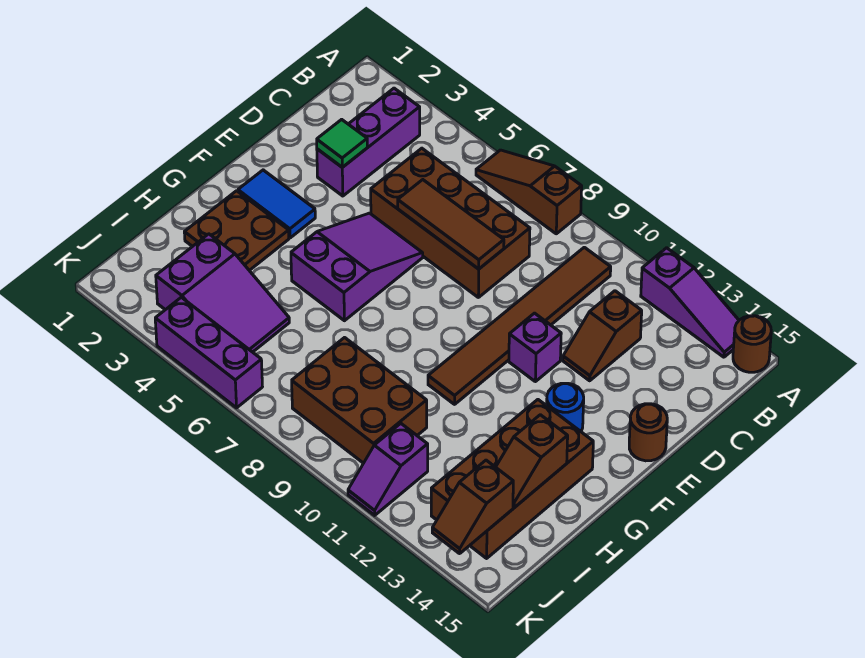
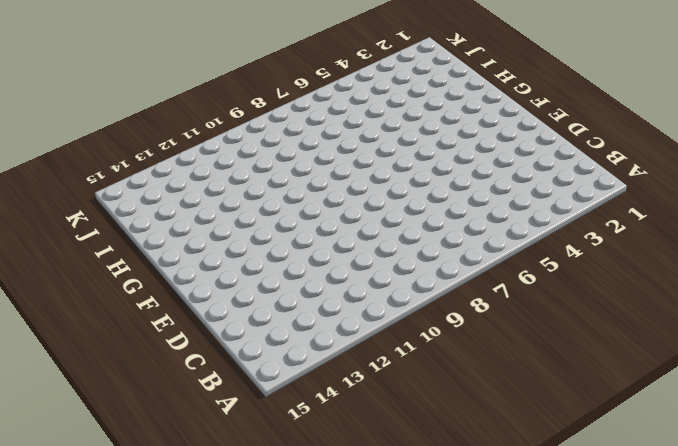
none -> brown slope A6:A8 level 1 top 8
none -> purple slope A12:A14 level 1 top 12
none -> brown round brick A15 level 1

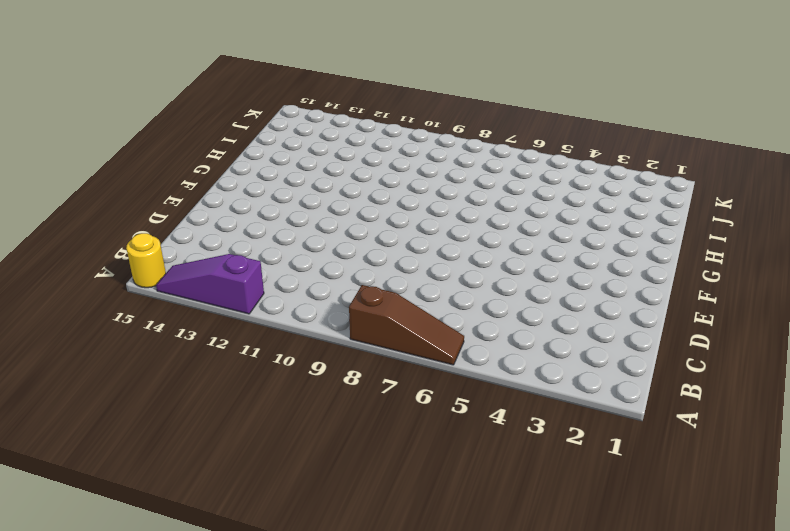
yellow round brick A15 level 1 -> brown round brick A15 level 1
none -> purple brick B3:D3 level 1
none -> brown tile B10:G10 level 1
none -> brown brick C5:D8 level 1

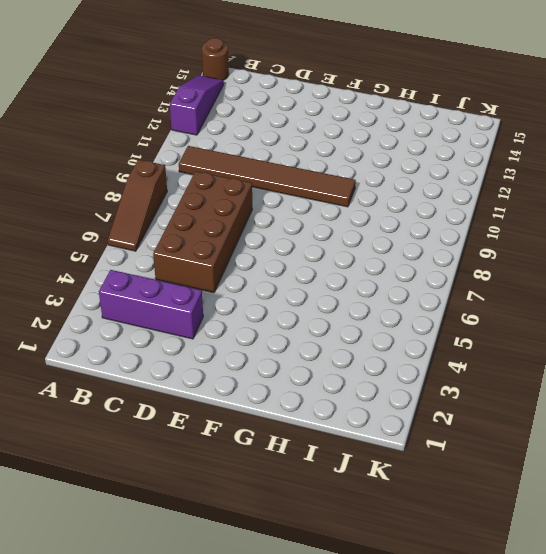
none -> brown slope C12:D12 level 1 top C
none -> purple slope E5:G6 level 1 top G
none -> purple brick E11 level 1

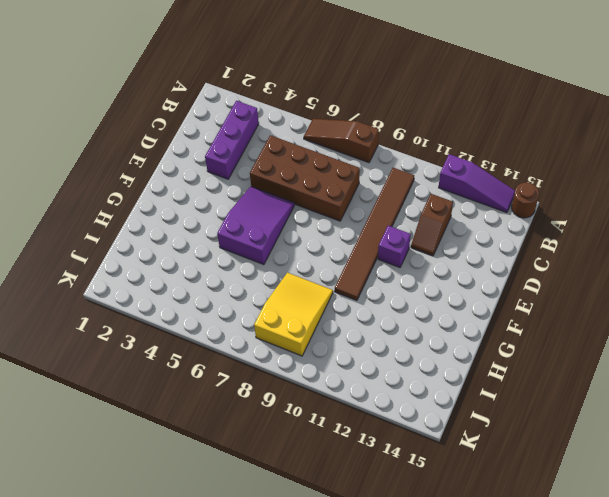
yellow slope H8:J9 level 1 top J -> brown brick I8:J10 level 1
none -> brown round brick E15 level 1
none -> blue tile F2:F3 level 1
none -> blue round brick F13 level 1

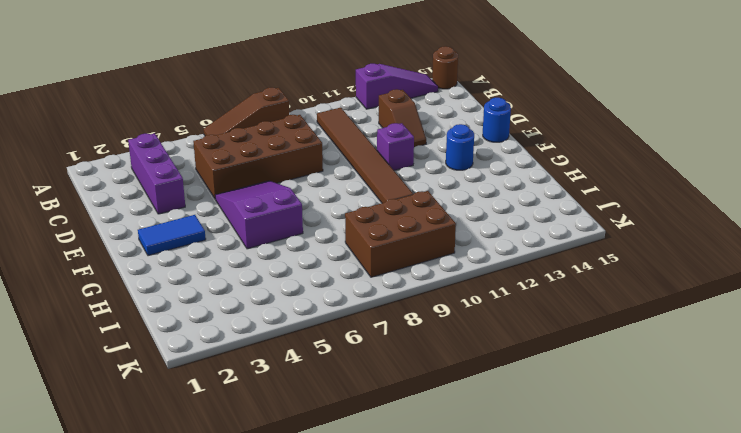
blue round brick E15 level 1 -> brown round brick E15 level 1
none -> brown plate G2:H3 level 1
none -> brown brick G13:J14 level 1
none -> purple slope I3:J5 level 1 top 3

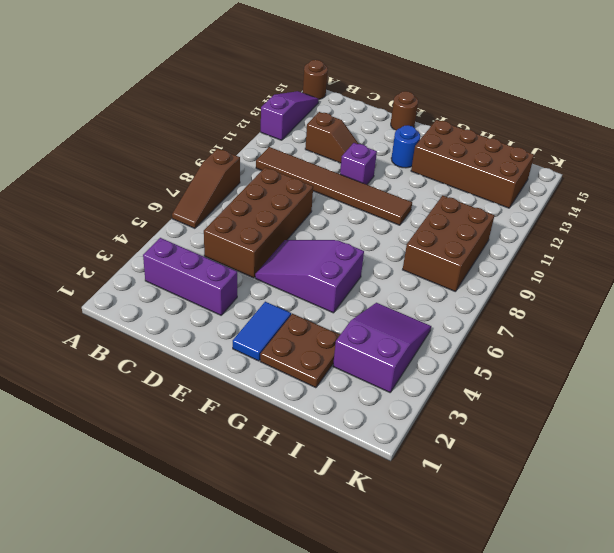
none -> purple slope J11:K11 level 1 top J
none -> purple brick K4:K6 level 1
none -> green tile D3 level 2

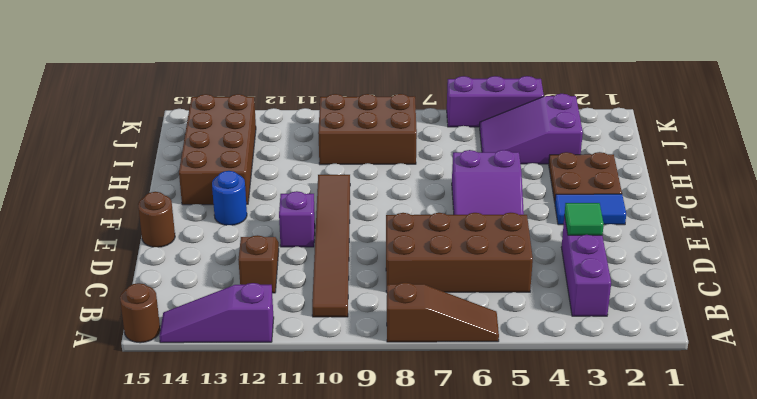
none -> purple slope J11:K11 level 1 top J
none -> brown tile D6:D8 level 2
none -> brown slope H14:I14 level 2 top H

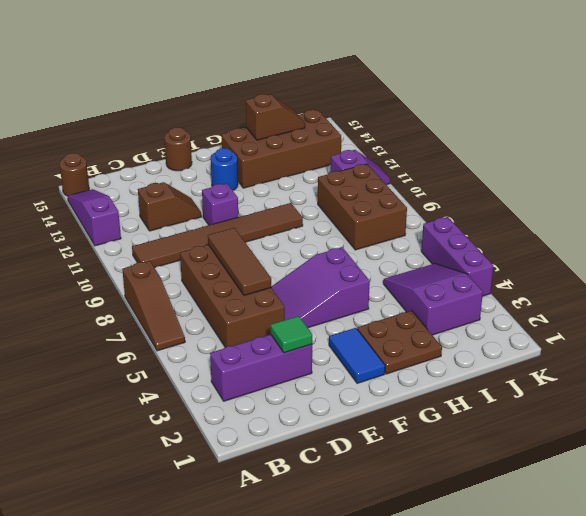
none -> brown slope J14:K14 level 2 top J

